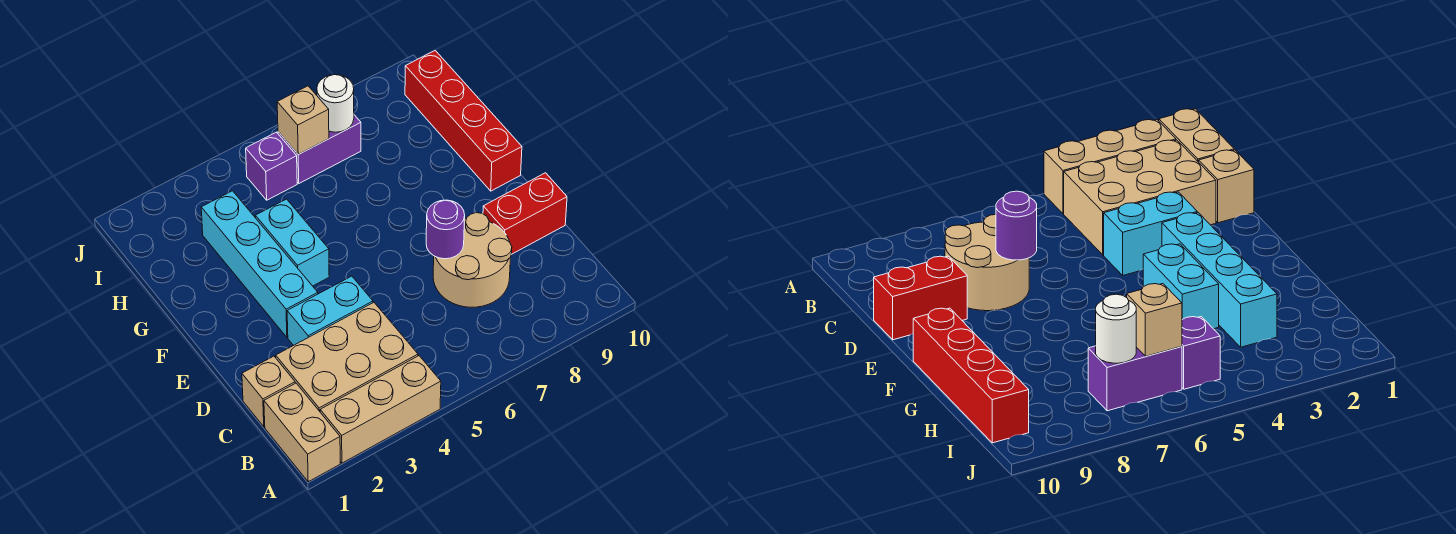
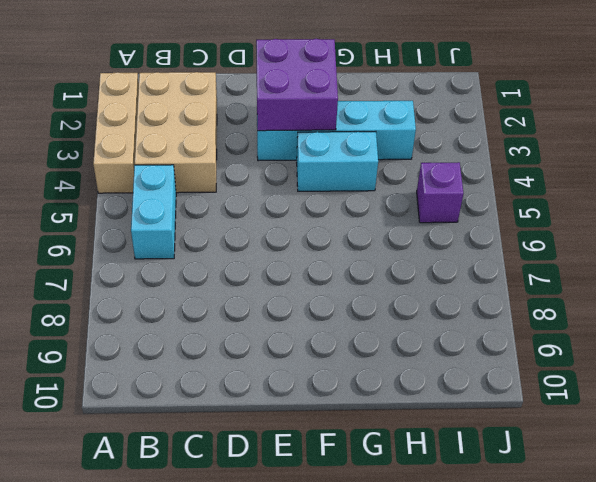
cyan brick B5:B6 level 1 -> cyan brick D3:D4 level 1
purple brick E2:F3 level 2 -> none
none -> tan brick A1:B1 level 1
none -> tan brick C1 level 1
none -> tan round brick C7:D8 level 1

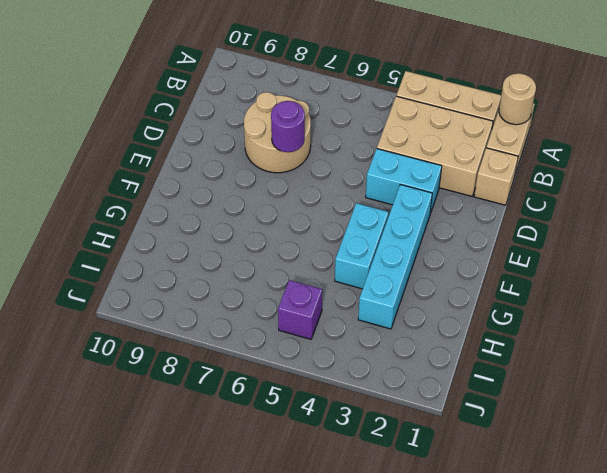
tan round brick A1 level 2 -> none
none -> red brick D9:D10 level 1
none -> red brick F10:I10 level 1
none -> purple brick I6:I7 level 1

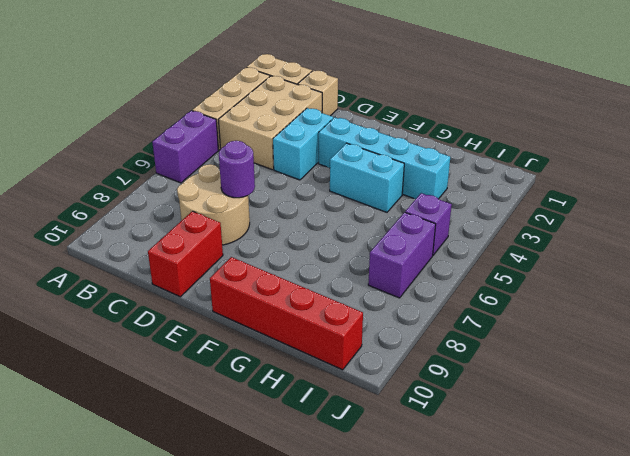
purple brick A5:A6 level 1 -> none
none -> tan brick I6 level 2
none -> white round brick I7 level 2

